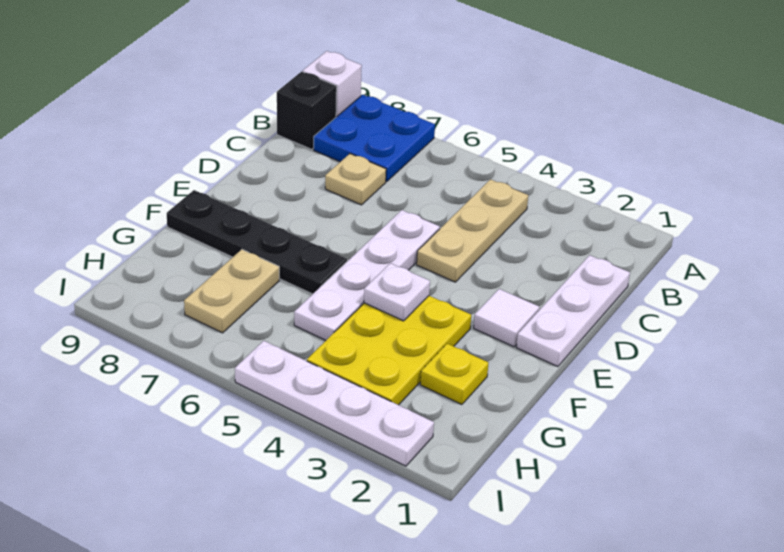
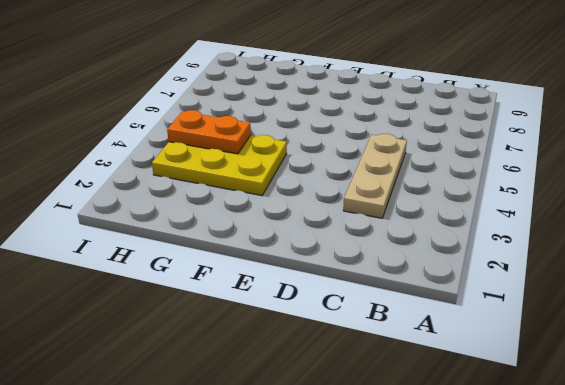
tan plate C3:C5 level 1 -> tan plate B4:D4 level 1
orange plate G4:H4 level 2 -> none
none -> blue plate A7:B8 level 1
none -> white brick A9 level 1
none -> black brick B9 level 1

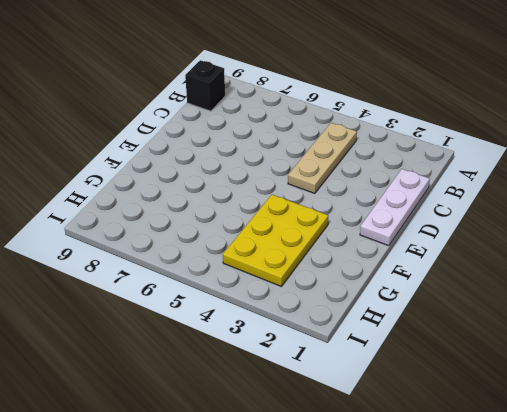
none -> blue plate A7:B8 level 1
none -> white brick A9 level 1
none -> tan plate C7 level 1

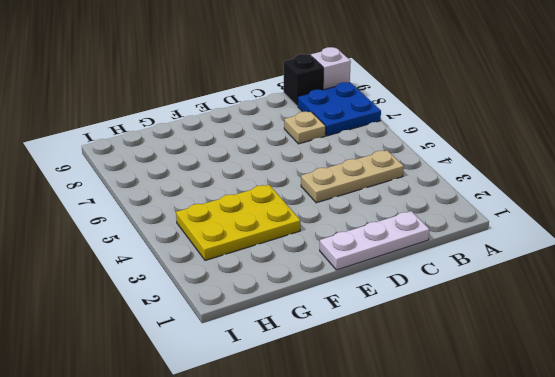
none -> white plate D5:G5 level 1
none -> white tile E2 level 1
none -> black plate F6:F9 level 1

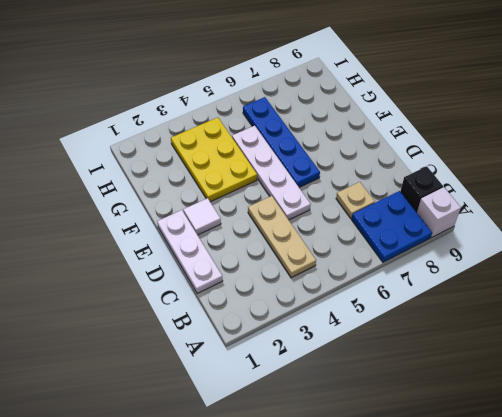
blue plate E6:H6 level 1 -> black plate F6:F9 level 1
none -> yellow plate G2 level 1
none -> tan plate G7:H7 level 1
none -> white plate I2:I5 level 1

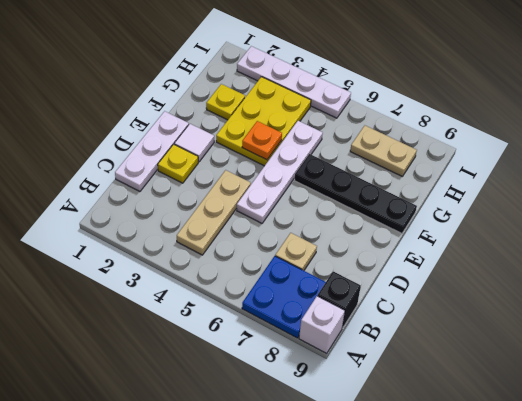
yellow plate D2 level 1 -> none
orange plate F4 level 2 -> white plate F4 level 2
tan plate H7:H8 level 1 -> tan plate G7:H7 level 1

